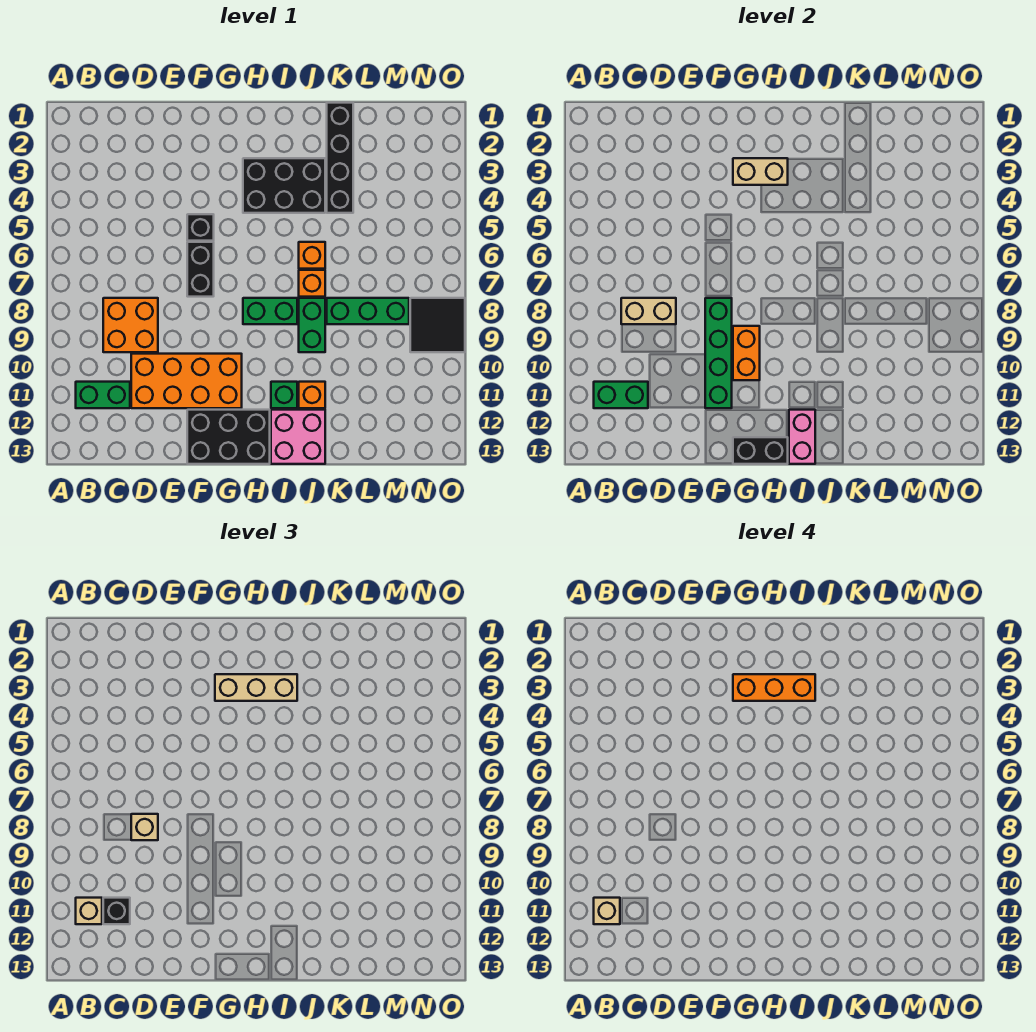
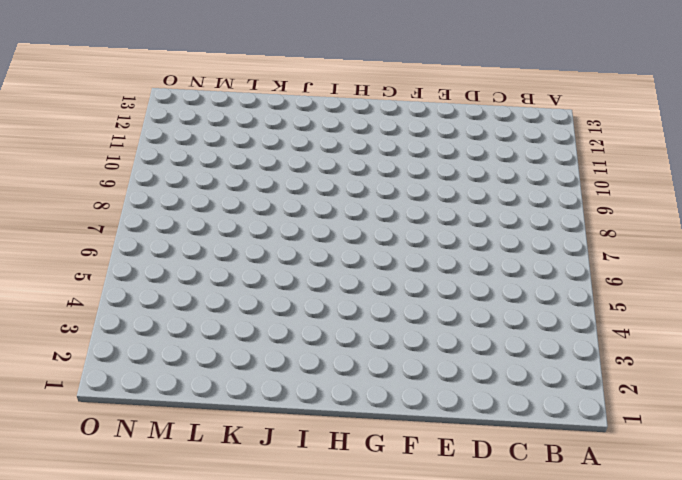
none -> green brick B11:C11 level 1
none -> orange brick C8:D9 level 1
none -> orange brick D10:G11 level 1
none -> black brick F5 level 1

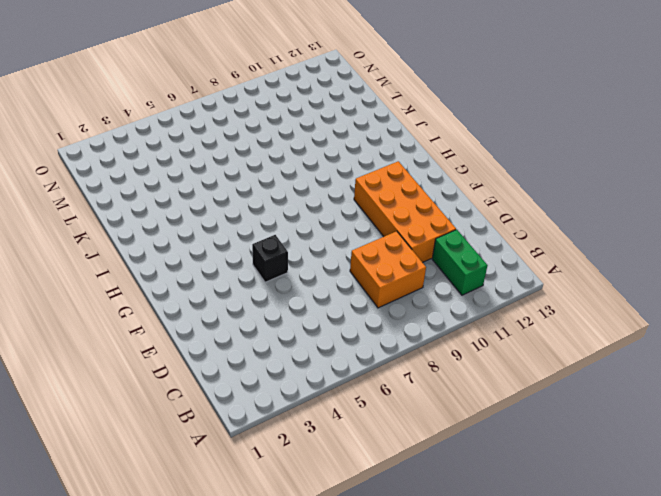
none -> black brick F6:F7 level 1
none -> black brick F12:H13 level 1
none -> black brick H3:J4 level 1
none -> green brick H8:I8 level 1

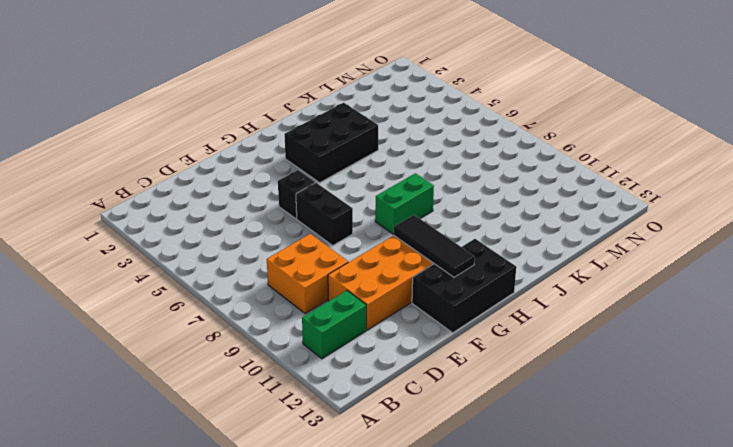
black tile G10:G12 level 2 -> orange brick G9:G10 level 2
none -> green brick I11 level 1
none -> pink brick I12:J13 level 1
none -> orange brick J6 level 1
none -> orange brick J7 level 1

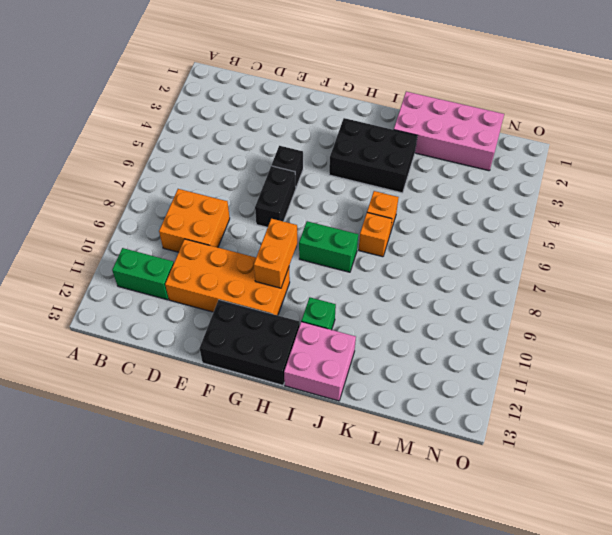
pink brick J1:M2 level 1 -> black brick K1:K4 level 1
none -> green brick J8:J9 level 1
none -> orange brick J11 level 1
none -> green brick K8:M8 level 1
none -> black tile N8:O9 level 1

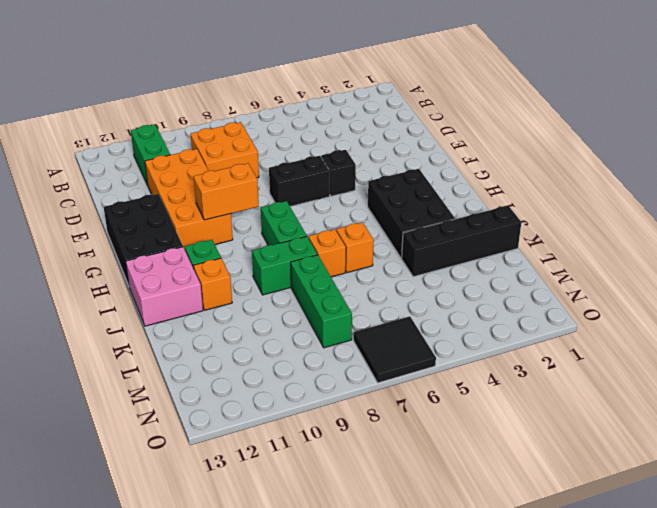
black tile N6:O7 level 1 -> black tile N8:O9 level 1
none -> green brick B11:C11 level 2
none -> tan brick C8:D8 level 2
none -> green brick F8:F11 level 2
none -> tan brick G3:H3 level 2

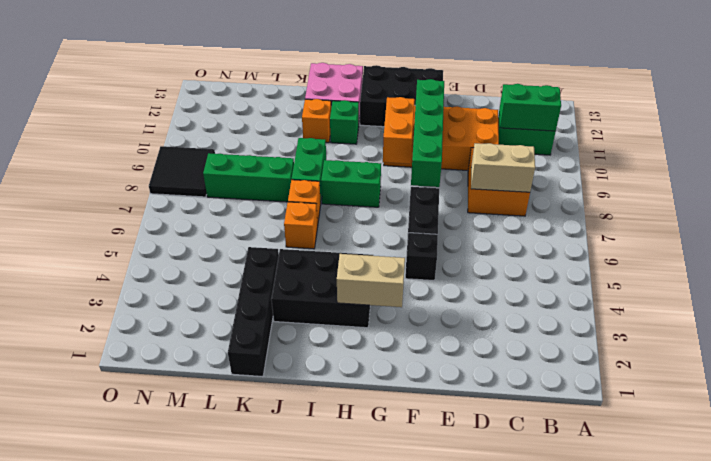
none -> black brick G13:H13 level 2
none -> pink brick I12:I13 level 2
none -> tan brick B11 level 3
none -> black brick C11 level 3

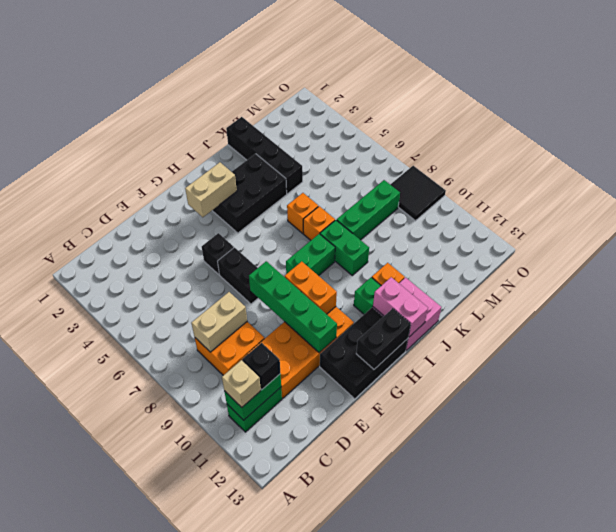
none -> tan brick D8 level 3
none -> tan brick G3:I3 level 3
none -> tan brick B11 level 4
none -> orange brick G3:I3 level 4

